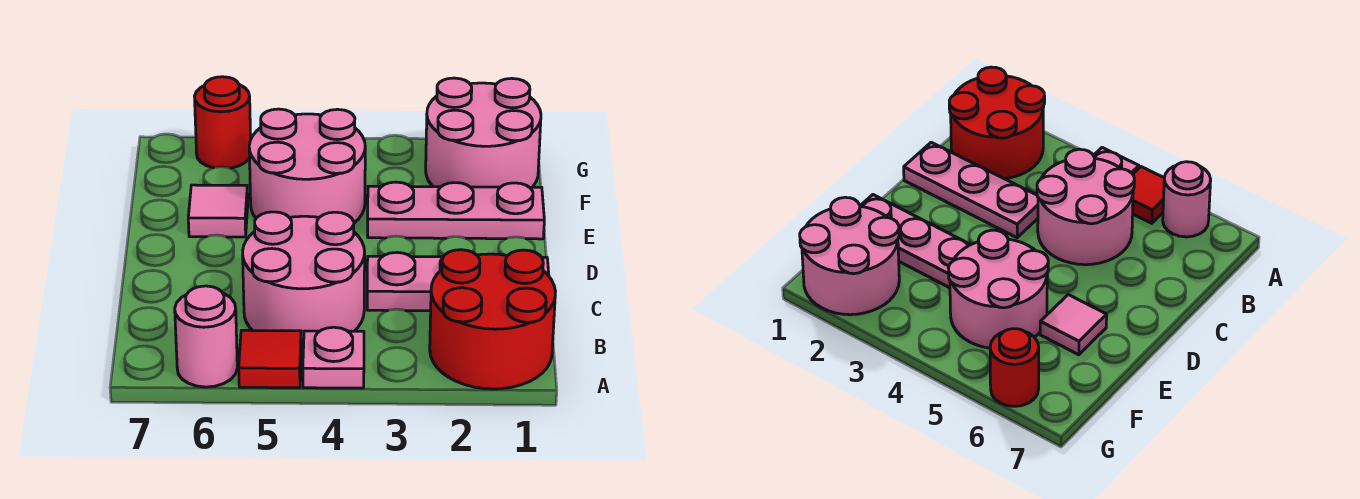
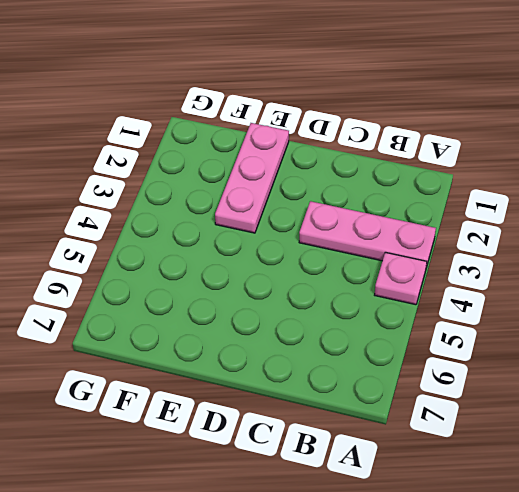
pink plate A3:C3 level 1 -> pink plate C1:C3 level 1
none -> red round brick A1:B2 level 1
none -> red tile A5 level 1

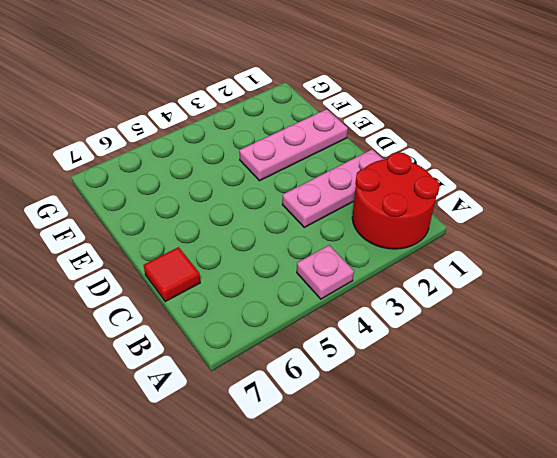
red tile C7 level 1 -> red tile A5 level 1
none -> pink round brick A6 level 1
none -> pink round brick B4:C5 level 1

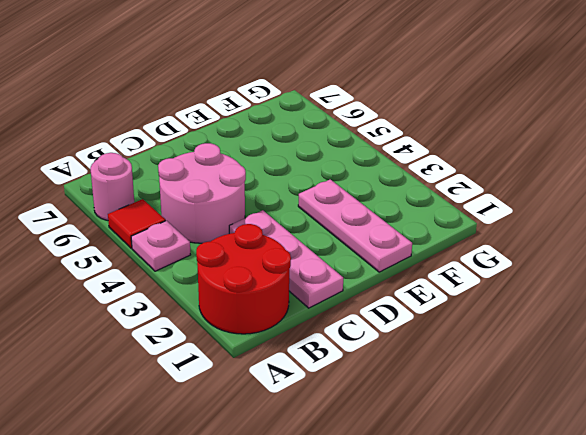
none -> pink round brick E4:F5 level 1
none -> pink tile E6 level 1

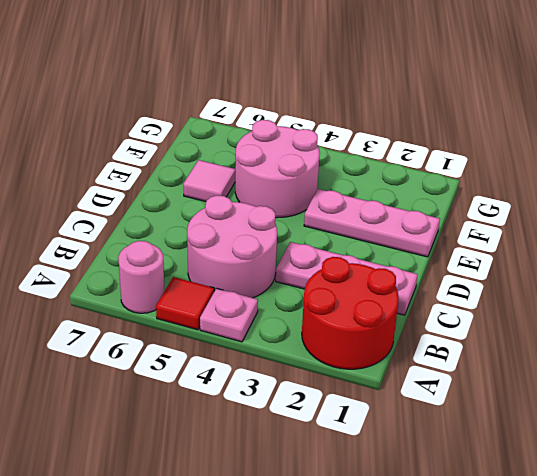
none -> pink round brick F1:G2 level 1
none -> red round brick G6 level 1

